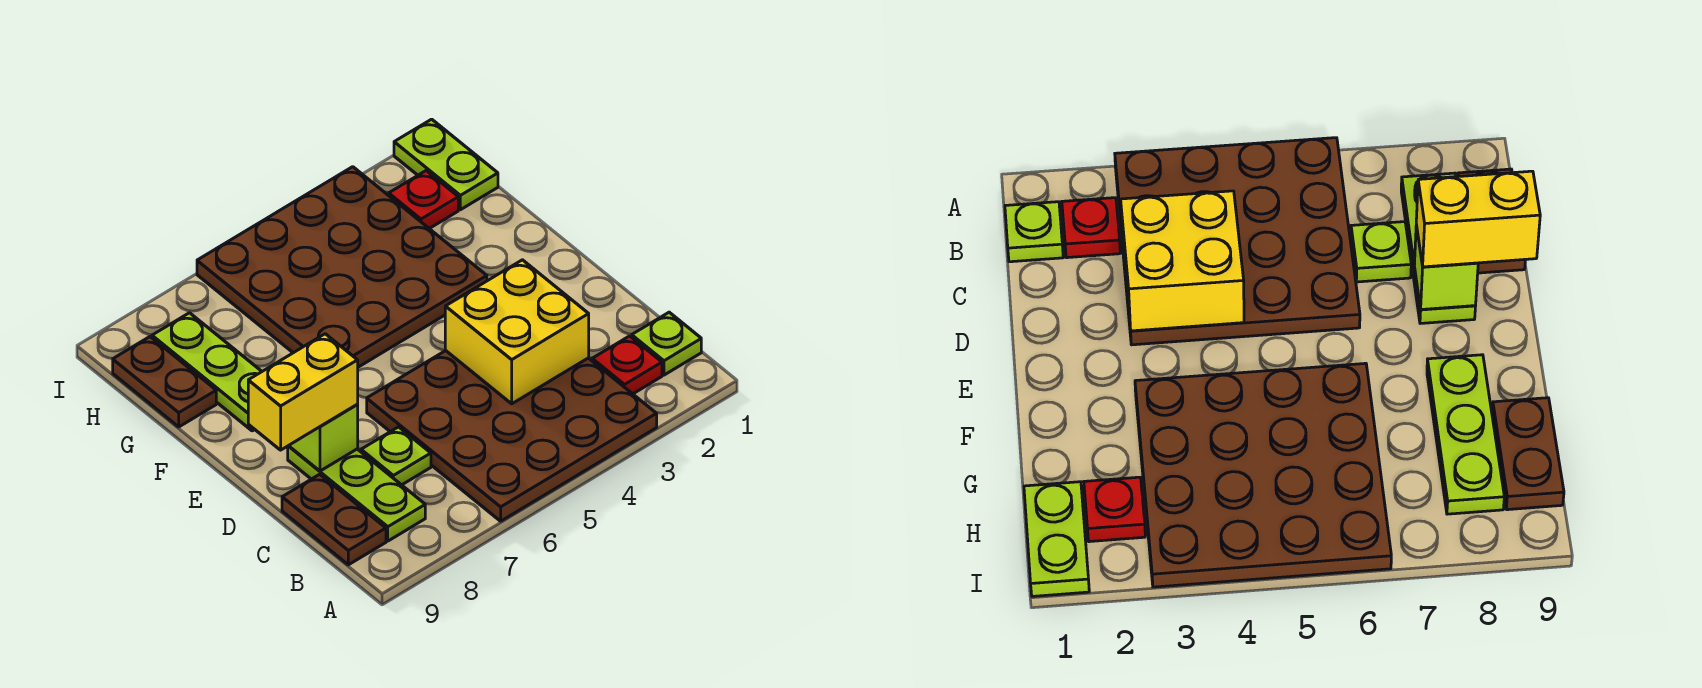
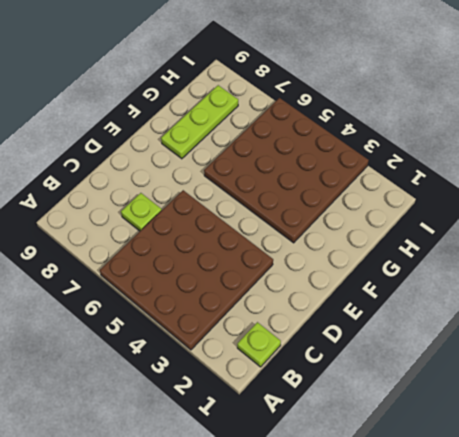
none -> red plate B2 level 1
none -> lime plate B8:D8 level 1
none -> brown plate B9:C9 level 1

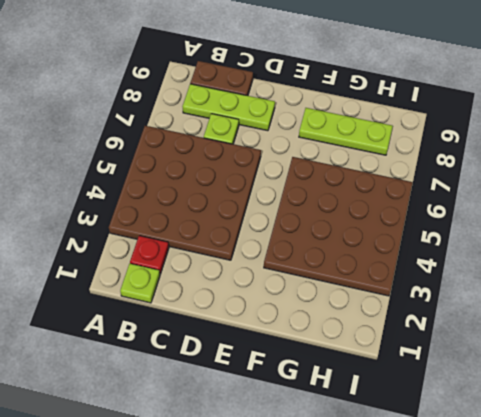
none -> brown plate G9:H9 level 1
none -> lime plate H1:I1 level 1
none -> red plate H2 level 1

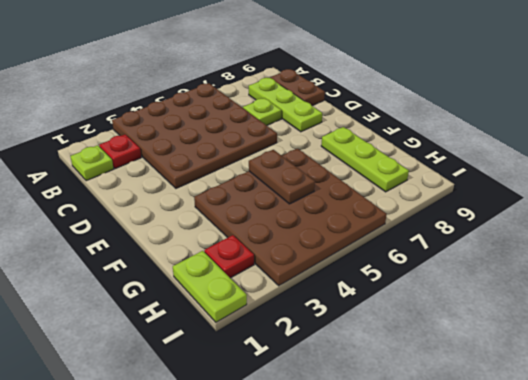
brown plate F5:G5 level 2 -> brown plate G9:H9 level 1
none -> yellow brick C3:D4 level 2
none -> lime brick D8 level 2
none -> yellow brick D8:D9 level 3

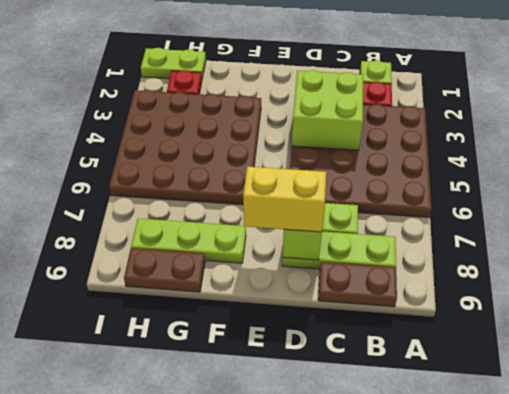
lime brick C3:D4 level 2 -> yellow brick C3:D4 level 2
yellow brick D8:E8 level 3 -> yellow brick D8:D9 level 3

